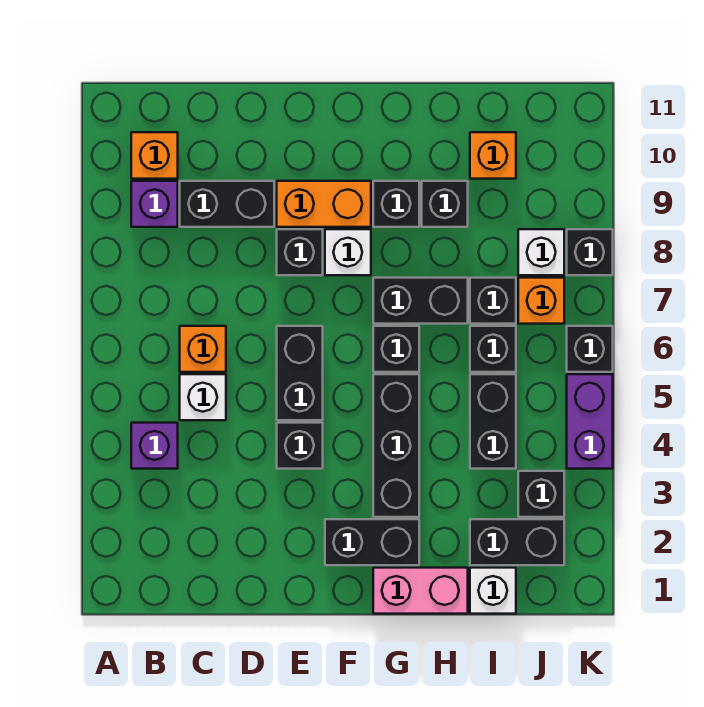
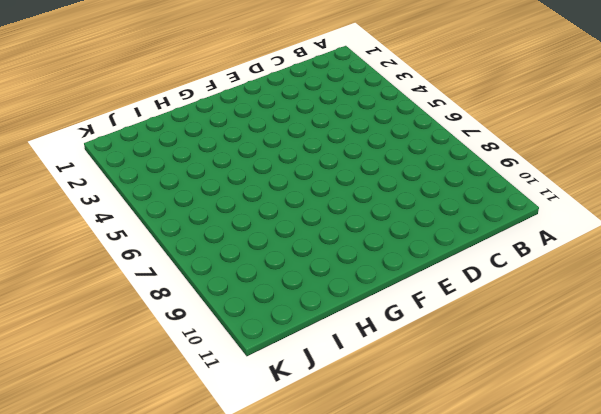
none -> purple brick B4 level 1
none -> purple brick B9 level 1
none -> orange brick B10 level 1
none -> white brick C5 level 1

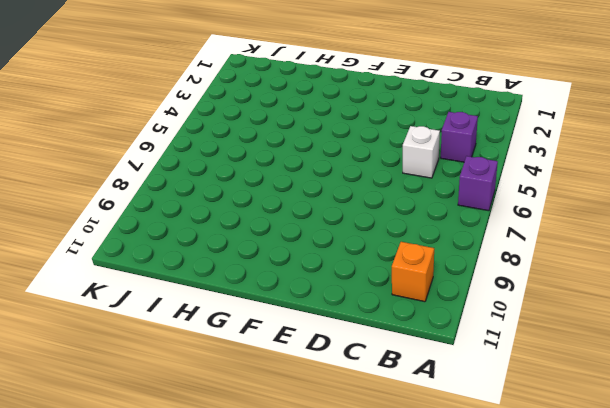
purple brick A6 level 1 -> purple brick B9 level 1
none -> orange brick C6 level 1
none -> black brick C9:D9 level 1
none -> black brick E4 level 1
none -> black brick E5:E6 level 1

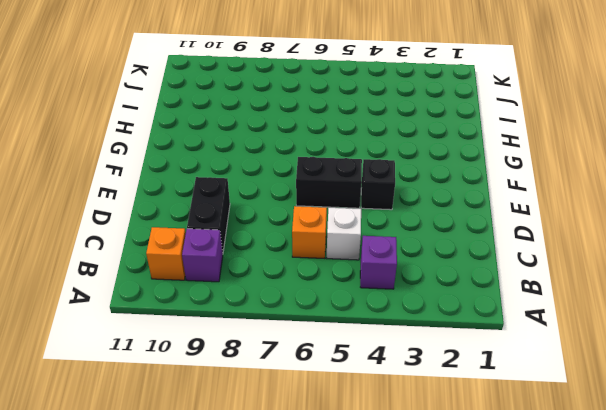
none -> black brick E8 level 1
none -> orange brick E9:F9 level 1
none -> black brick F2:G2 level 1
none -> white brick F8 level 1

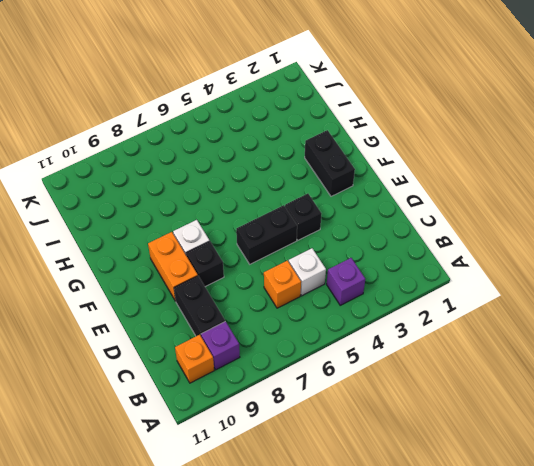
none -> pink brick G1:H1 level 1
none -> black brick G3:G5 level 1
none -> black brick G6 level 1
none -> black brick G7:H7 level 1

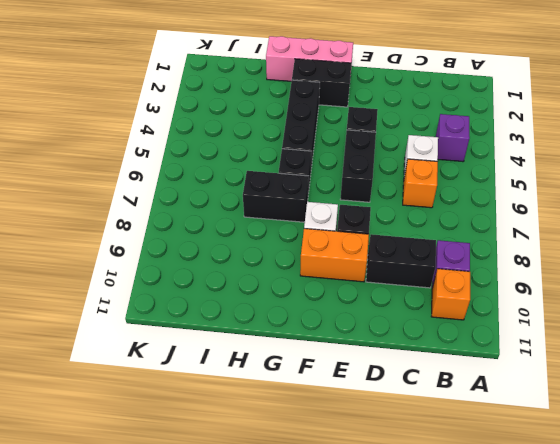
pink brick F1:H1 level 1 -> pink brick G1:H1 level 1
none -> black brick G9 level 1
none -> black brick H9 level 1
none -> white brick I1 level 1
none -> black brick I2:J2 level 1

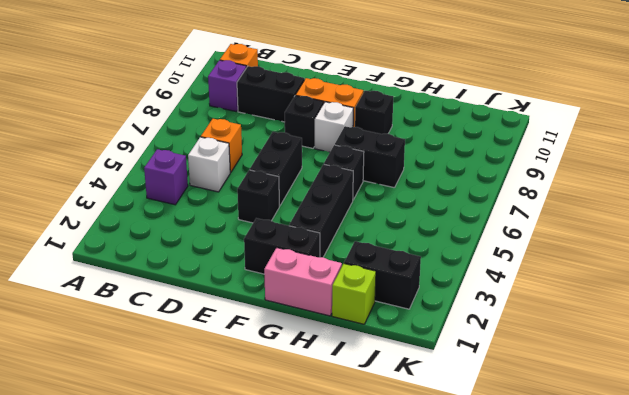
lime brick I1 level 1 -> white brick I1 level 1
none -> black brick H9 level 1
none -> black brick I4:I5 level 1
none -> black brick I6 level 1
none -> black brick I7 level 1

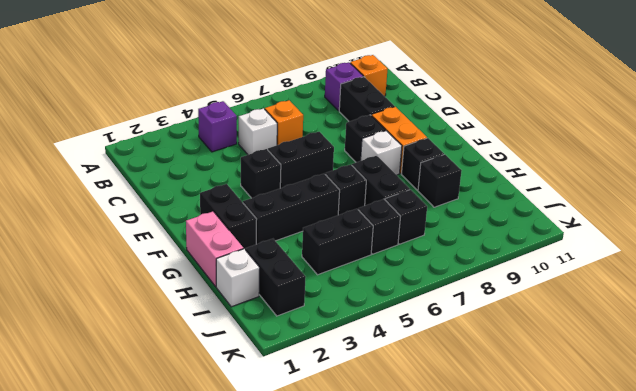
none -> orange brick I10 level 1
none -> black brick J3 level 1
none -> orange brick J7 level 1
none -> white brick J8 level 1

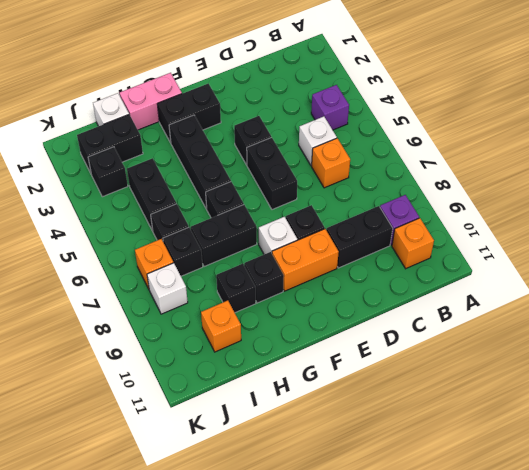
none -> purple brick K4:K5 level 1
none -> black brick K6 level 1
none -> black brick K8 level 1

